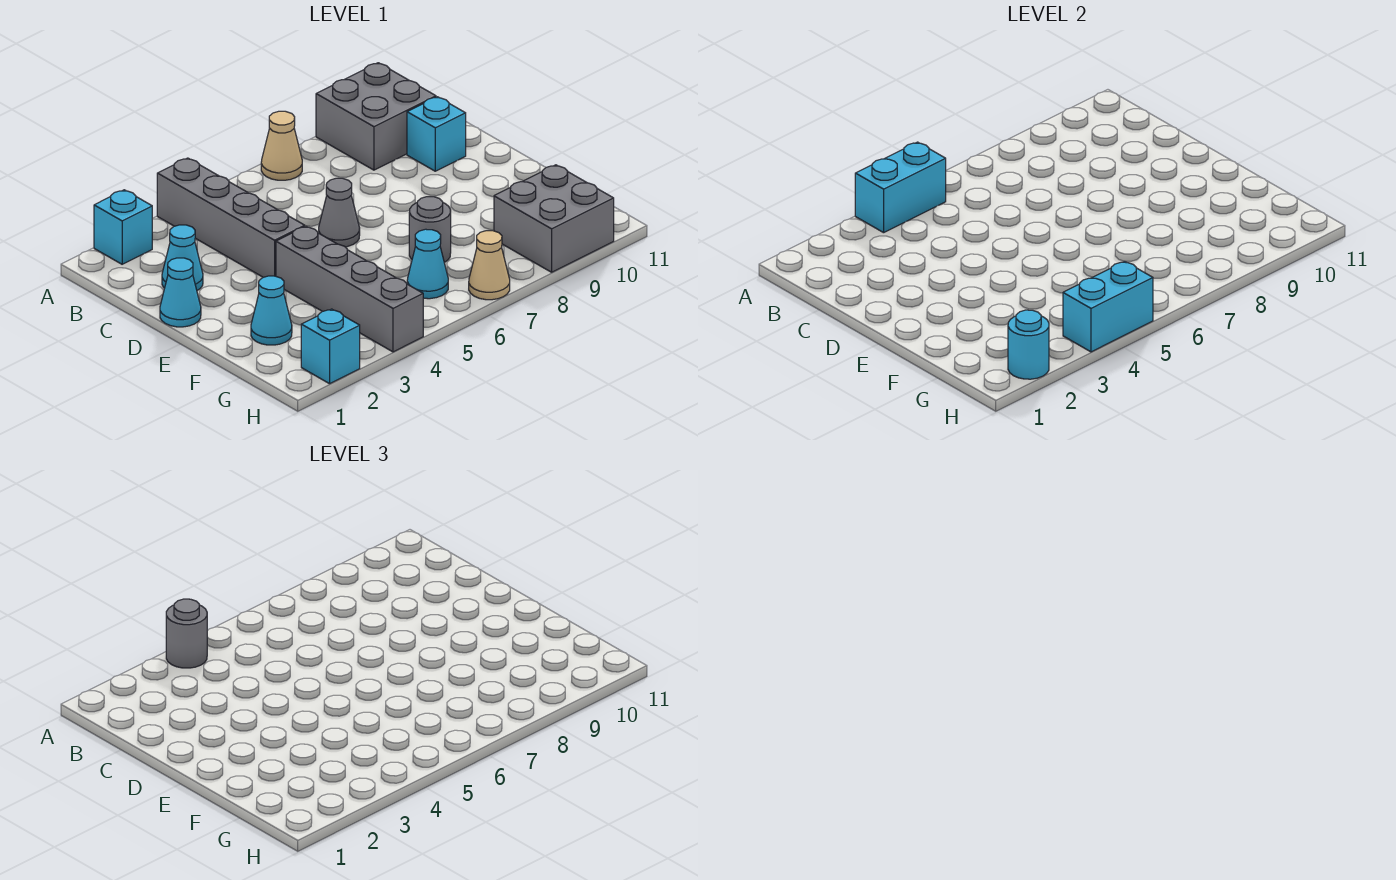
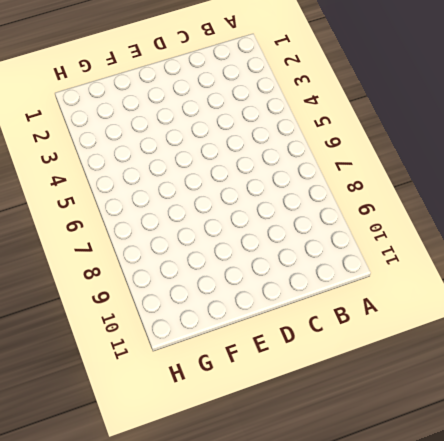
none -> cyan brick A2 level 1
none -> grey brick A4:D4 level 1
none -> tan cone A7 level 1

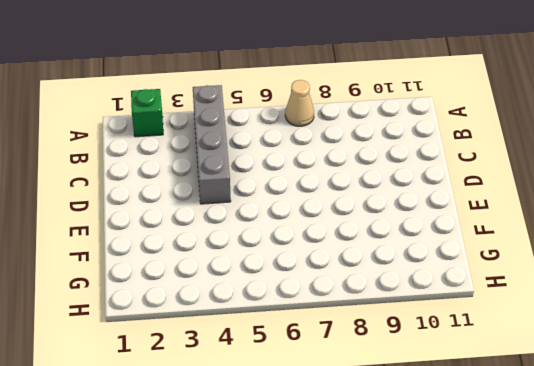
green brick A2 level 1 -> cyan brick A2 level 1
none -> grey brick A9:B10 level 1
none -> cyan cone C2 level 1
none -> cyan brick C10 level 1

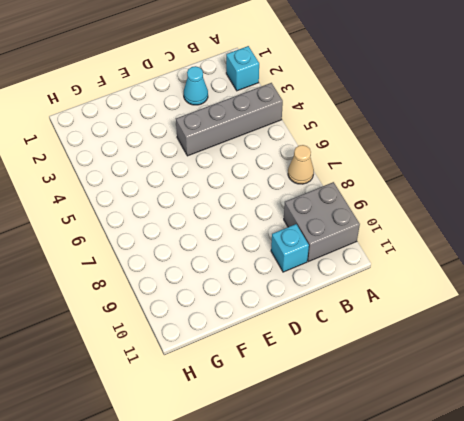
none -> cyan cone D1 level 1
none -> grey cone D6 level 1
none -> grey brick E4:H4 level 1

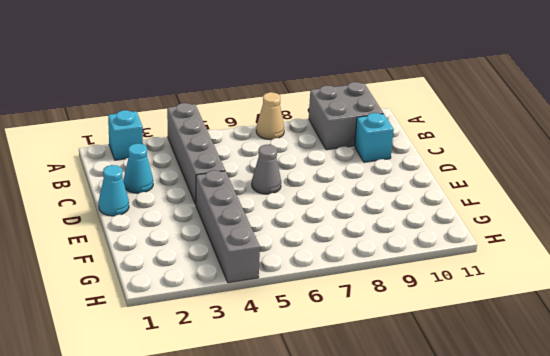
none -> cyan cone F2 level 1
none -> grey round brick F7 level 1
none -> cyan cone G6 level 1

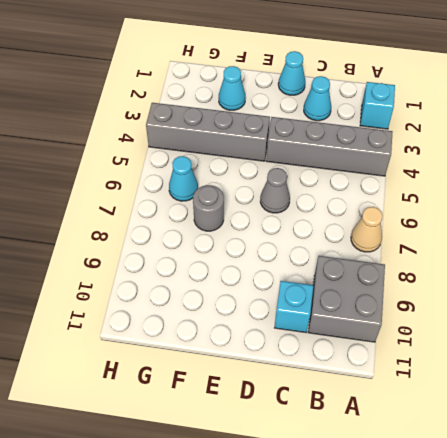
none -> grey brick G9:H10 level 1
none -> cyan brick H2 level 1
none -> tan cone H7 level 1

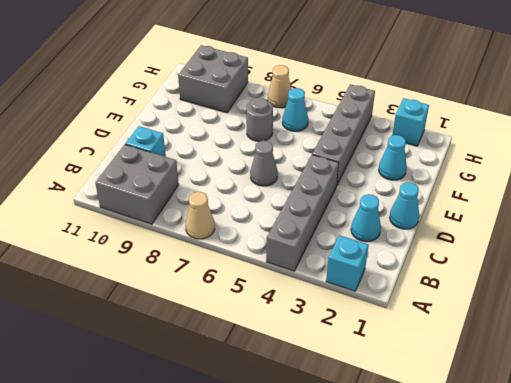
none -> cyan brick A4:A5 level 2
none -> cyan round brick H2 level 2
none -> cyan brick H4:H5 level 2

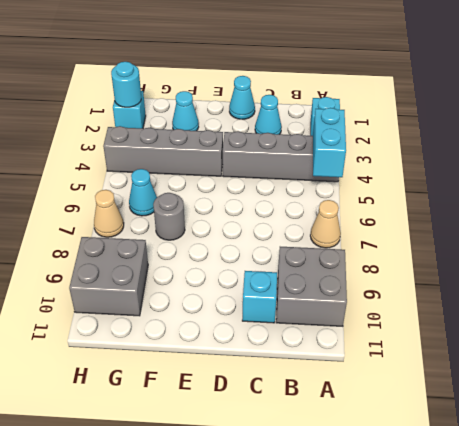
none -> grey cone D6 level 1
none -> cyan brick H4:H5 level 2
none -> grey round brick A4 level 3

